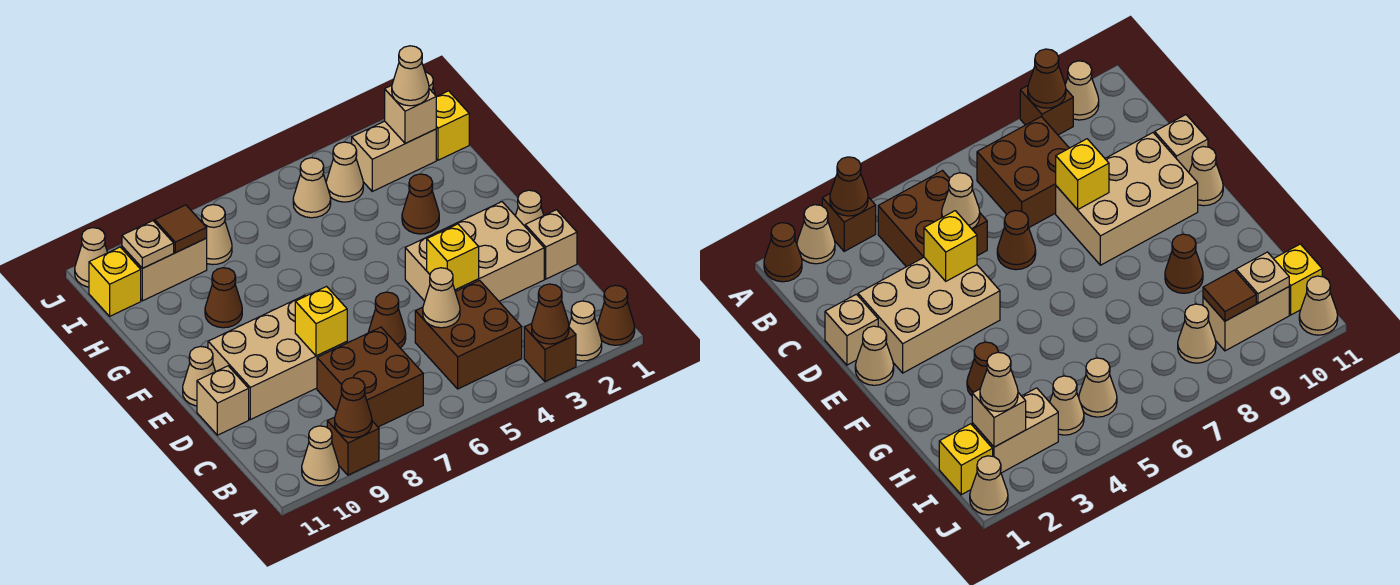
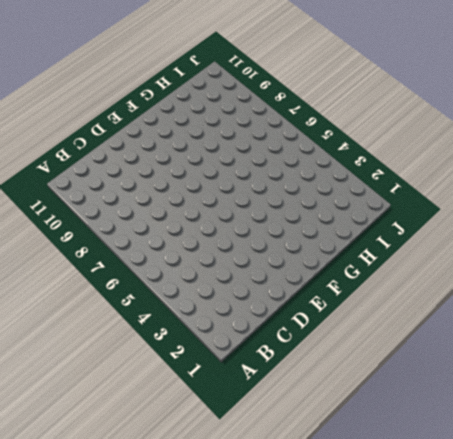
none -> brown cone A1 level 1
none -> tan cone A2 level 1
none -> brown brick A3 level 1
none -> brown brick A9 level 1

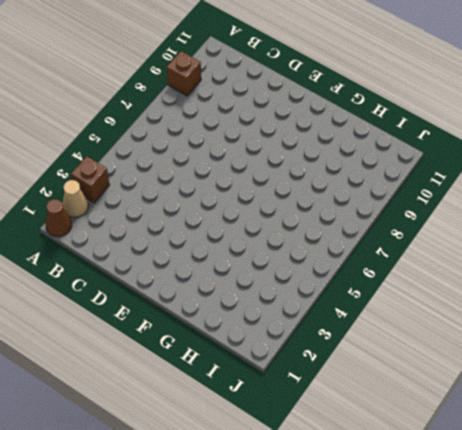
none -> tan cone A10 level 1
none -> brown brick B4:C5 level 1
none -> brown brick B7:C8 level 1
none -> tan brick D1 level 1

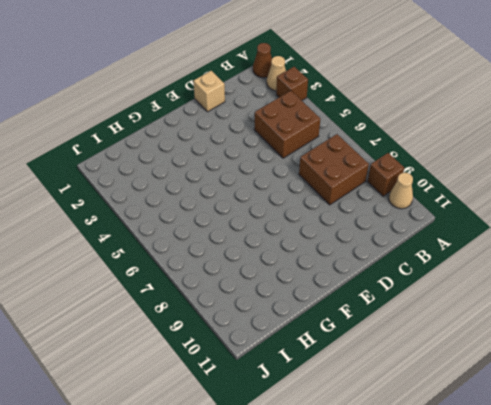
none -> tan brick D2:E4 level 1
none -> brown cone D6 level 1
none -> tan brick D8:E10 level 1
none -> tan brick D11 level 1

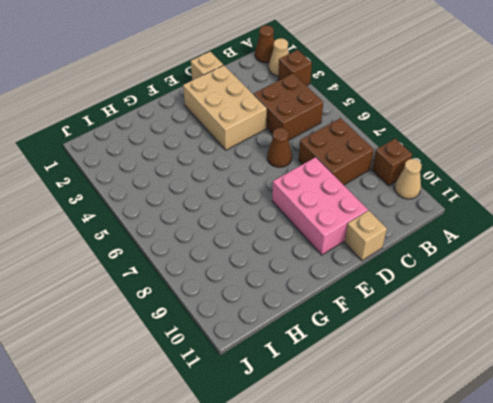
pink brick D8:E10 level 1 -> tan brick D8:E10 level 1
none -> tan cone E1 level 1
none -> tan cone E11 level 1
none -> brown cone G3 level 1
none -> brown cone G9 level 1

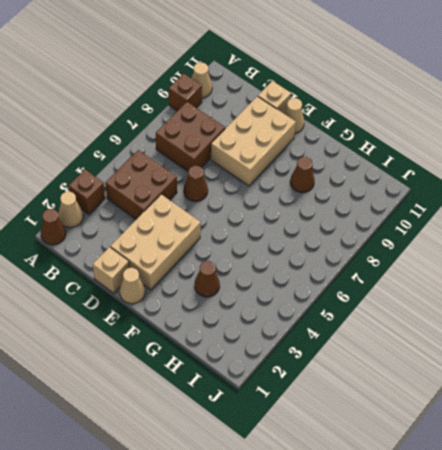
none -> yellow brick I1 level 1
none -> tan brick I2:I3 level 1
none -> tan cone I4 level 1
none -> tan cone I5 level 1

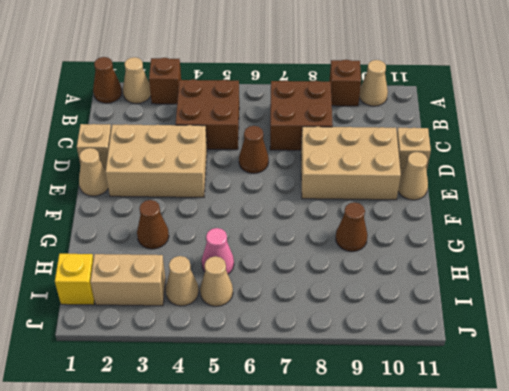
pink cone H5 level 1 -> none
none -> tan cone I8 level 1
none -> tan brick I9:I10 level 1
none -> yellow brick I11 level 1
none -> tan cone J1 level 1

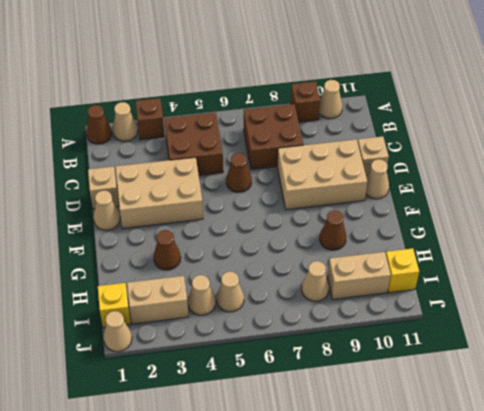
none -> tan cone J11 level 1
none -> brown cone A3 level 2
none -> brown cone A9 level 2
none -> tan cone C5 level 2

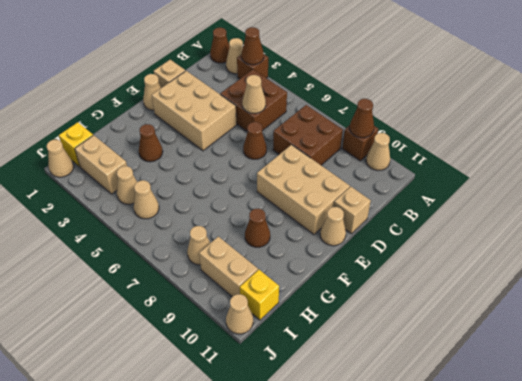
none -> yellow brick D4 level 2
none -> yellow brick D8 level 2
none -> tan brick I2 level 2
none -> brown tile I9 level 2

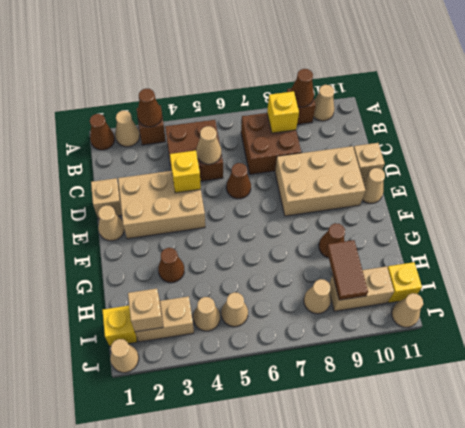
yellow brick B8 level 2 -> yellow brick D8 level 2
brown tile H9:I9 level 2 -> brown tile I9 level 2
none -> tan plate I10 level 2
none -> tan cone I2 level 3

